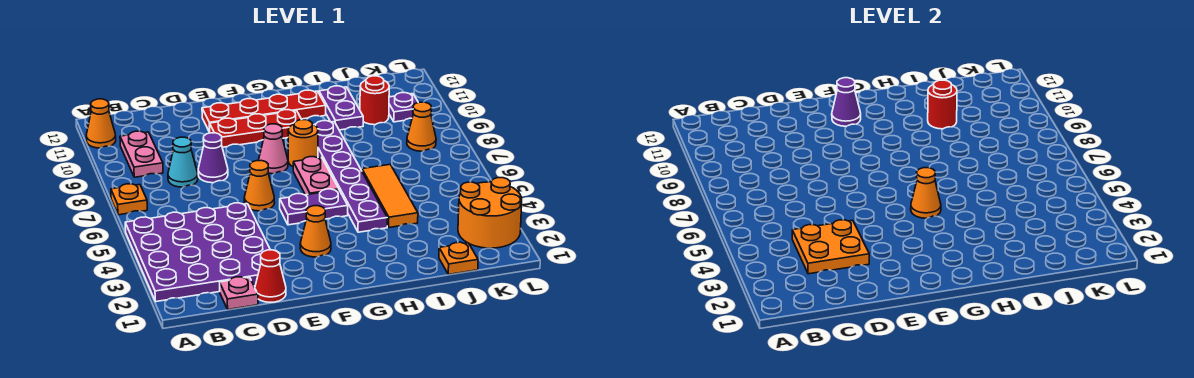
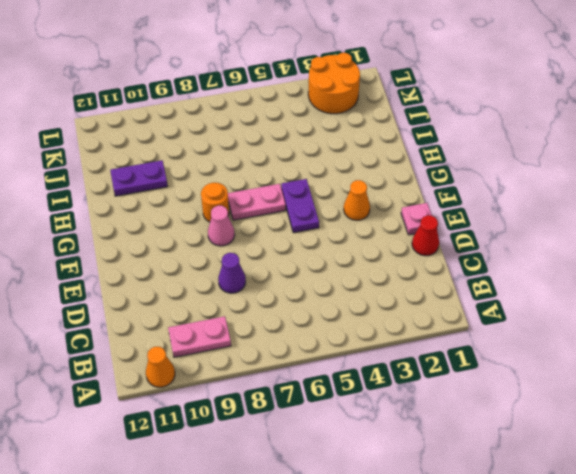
pink plate E1 level 1 -> pink plate C1 level 1
none -> purple plate A2:D5 level 1
none -> orange plate A7 level 1
none -> cyan cone C8 level 1

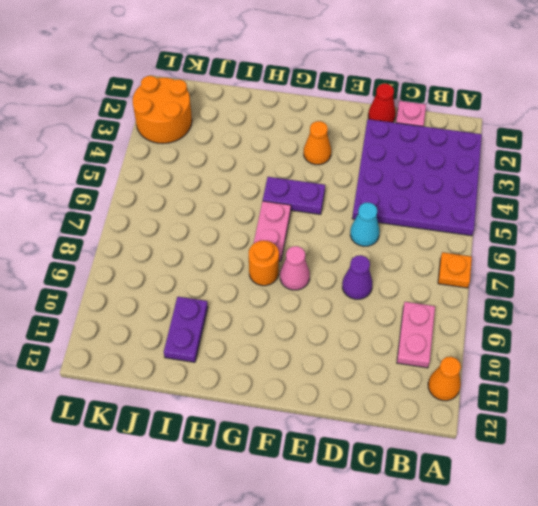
cyan cone D6 level 1 -> cyan cone C8 level 1
none -> orange cone E6 level 1
none -> red plate E10:G10 level 1
none -> red plate E11:H11 level 1

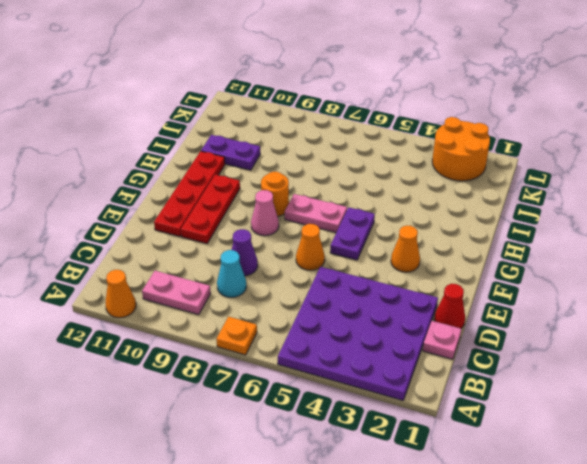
none -> purple plate H4:H9 level 1
none -> orange tile I4:I6 level 1
none -> orange plate J1 level 1

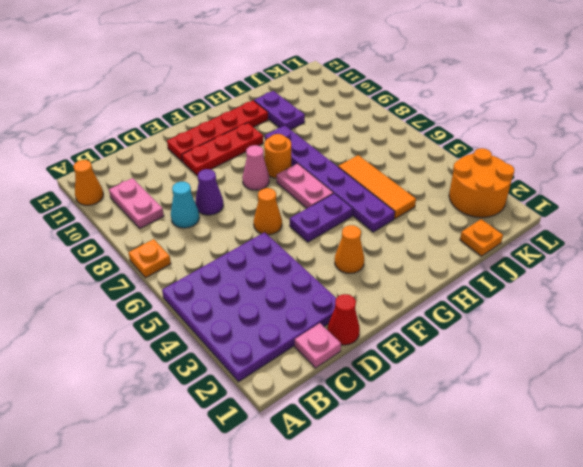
none -> red round brick J10 level 1
none -> orange cone K8 level 1
none -> purple plate K10 level 1

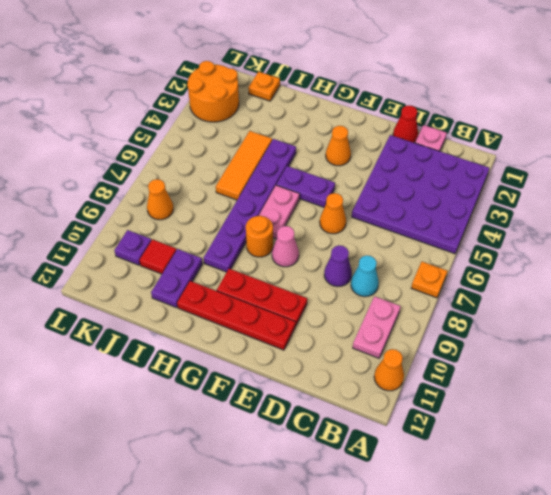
red tile J10 level 1 -> red round brick J10 level 1
none -> orange plate C3:D4 level 2
none -> purple cone F11 level 2
none -> orange cone G5 level 2

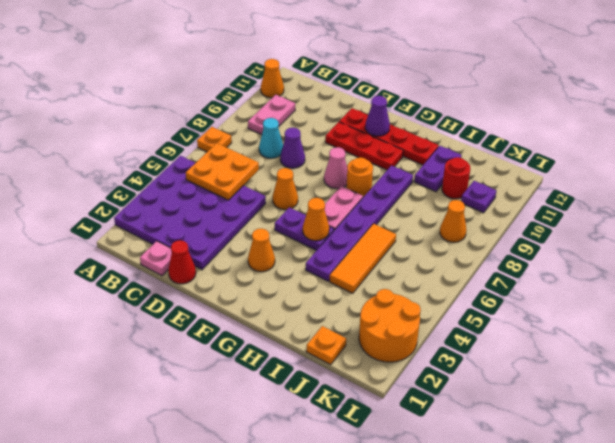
orange plate B5:C6 level 2 -> orange plate C3:D4 level 2
none -> red round brick I10 level 2

